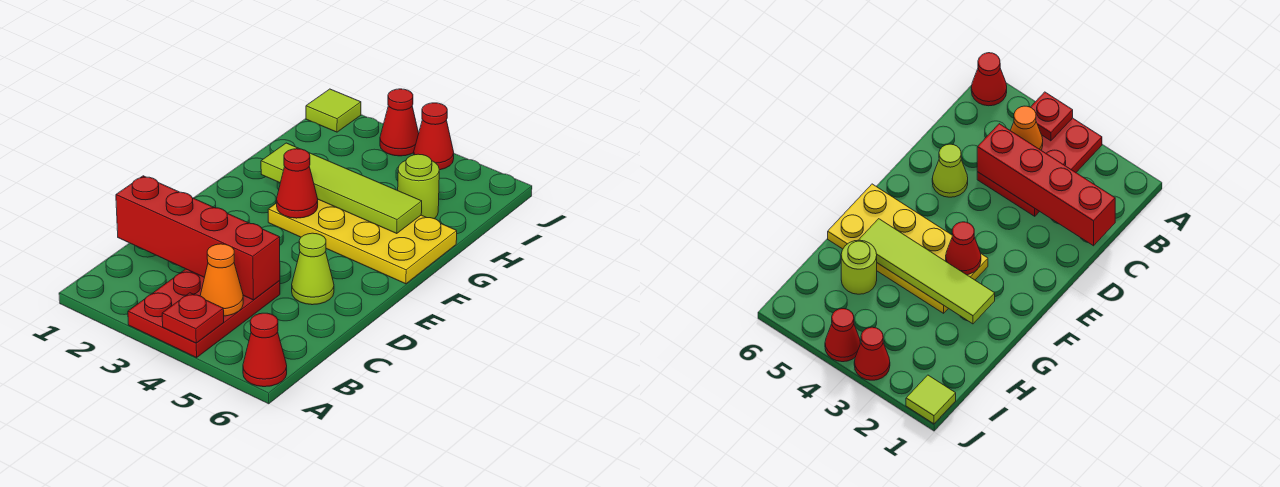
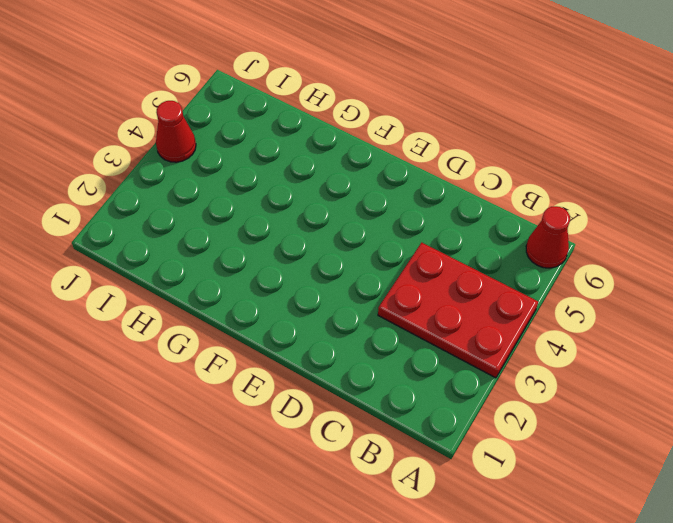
none -> lime cone D5 level 1
none -> yellow plate F3:G6 level 1
none -> lime round brick H5 level 1

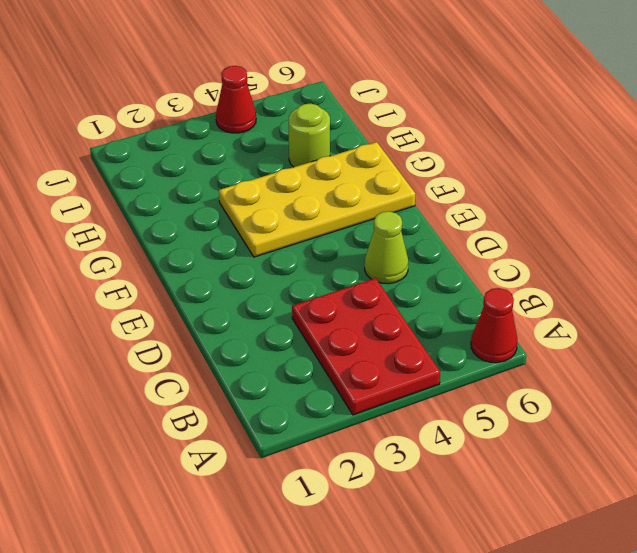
none -> lime tile J1 level 1
none -> red cone J3 level 1
none -> red plate A4 level 2

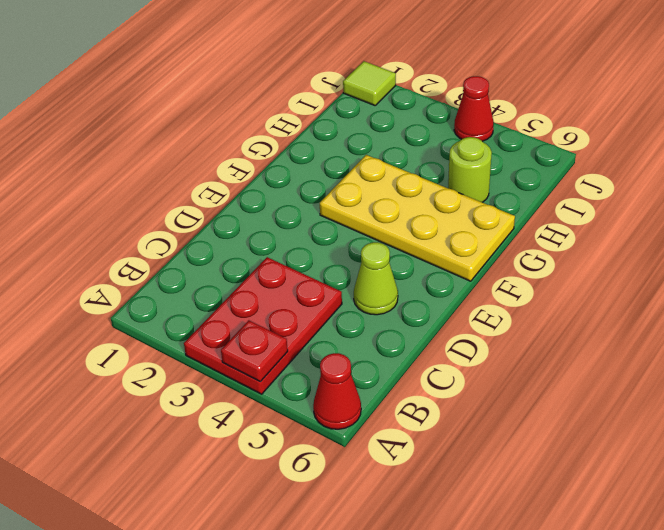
none -> red cone J3 level 1
none -> orange cone B4 level 2
none -> red brick C1:C4 level 2

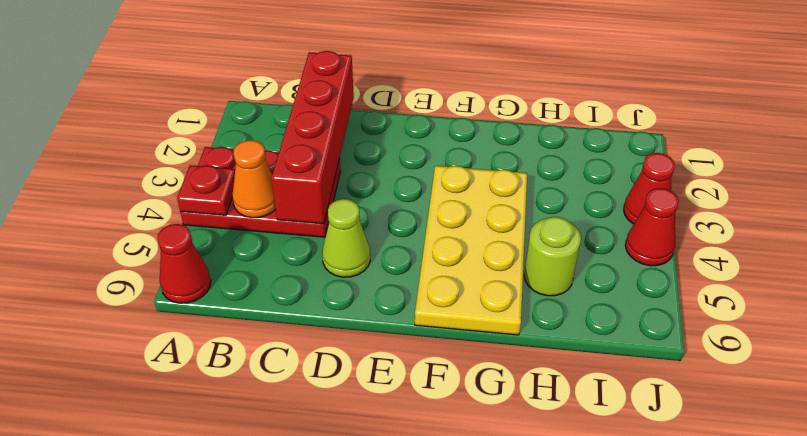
none -> lime tile J1 level 1
none -> red cone F3 level 2
none -> lime tile G2:G5 level 2

